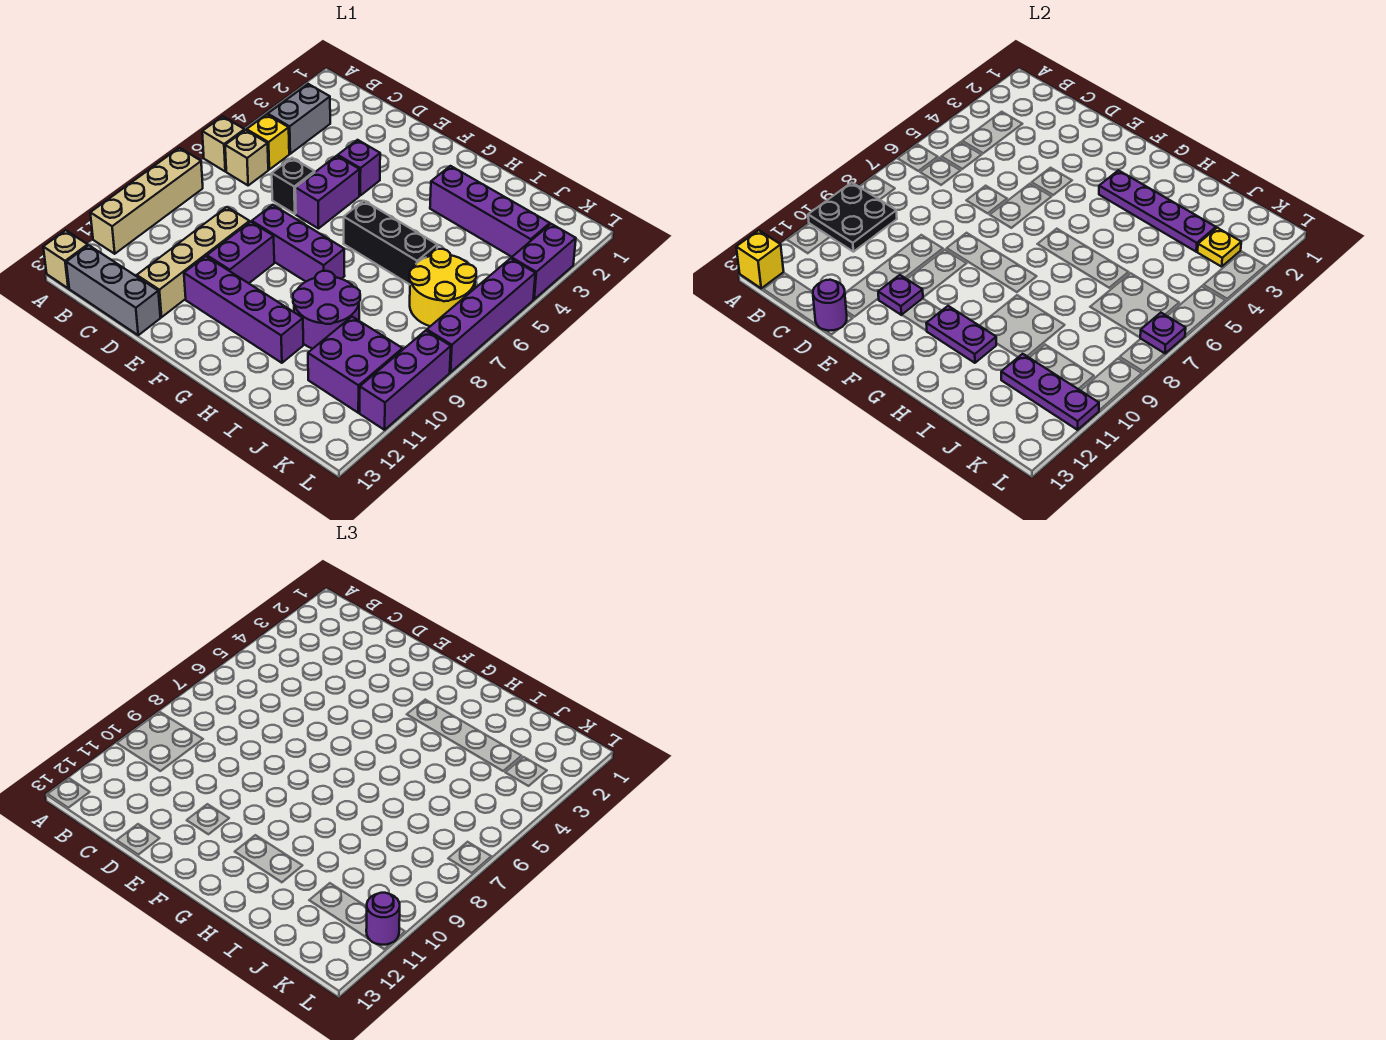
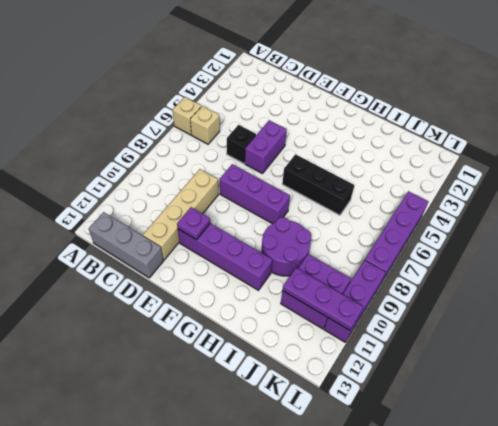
none -> tan brick A8:A11 level 1
none -> tan brick A13 level 1
none -> grey brick B3:B4 level 1
none -> yellow brick B5 level 1

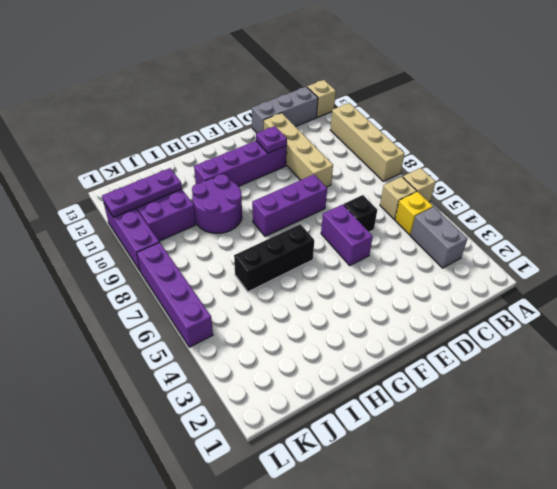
none -> purple brick E4 level 1
none -> purple brick E9:E10 level 1
none -> purple brick H3:K3 level 1
none -> yellow round brick J6:K7 level 1

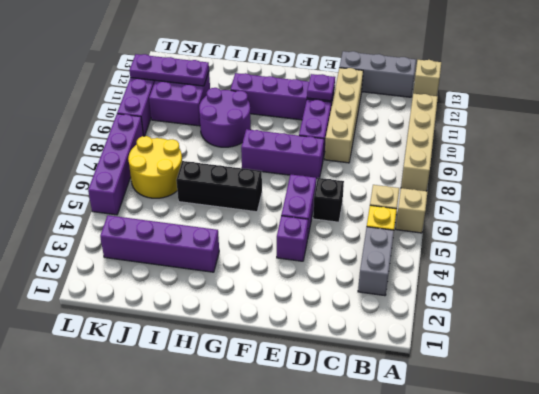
none -> purple brick L3:L4 level 1
none -> black plate A9:B10 level 2
none -> yellow brick A13 level 2
none -> purple round brick D13 level 2

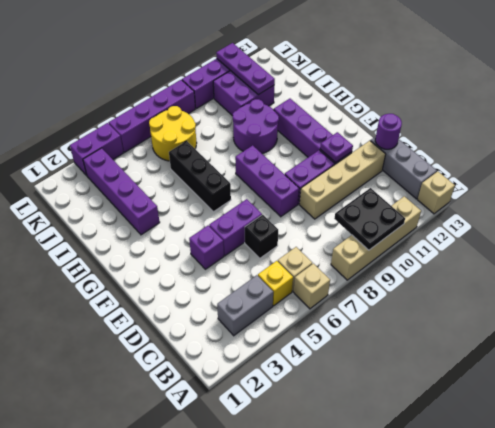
none -> yellow brick A13 level 2
none -> purple plate G3:J3 level 2
none -> purple plate G11:H11 level 2
none -> yellow plate K3 level 2

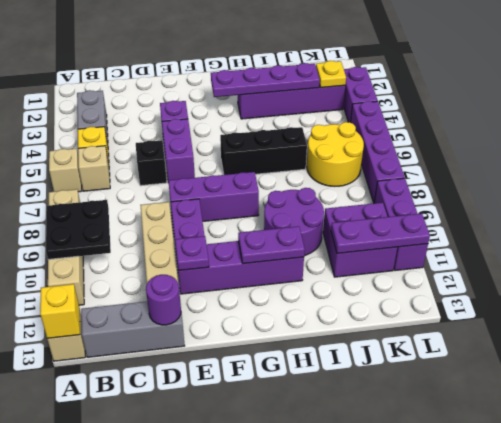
none -> purple plate L7 level 2
none -> purple round brick L11 level 3

